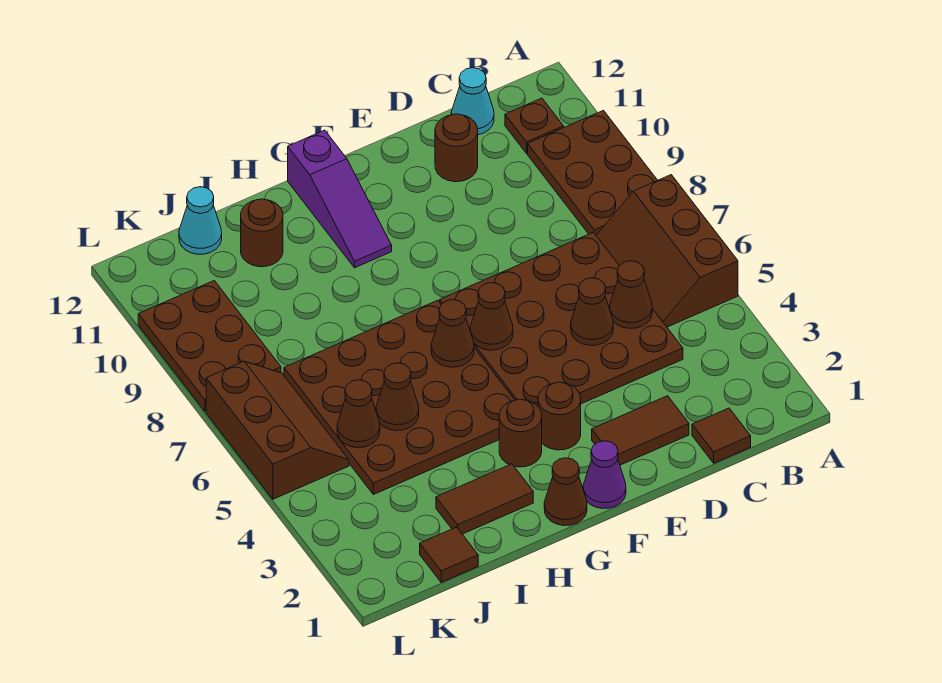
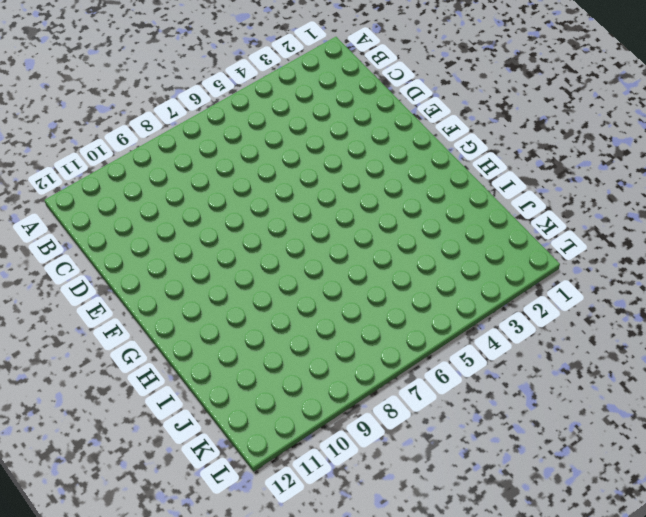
none -> brown slope A5:B7 level 1 top A
none -> brown plate A8:B10 level 1
none -> brown plate B11 level 1

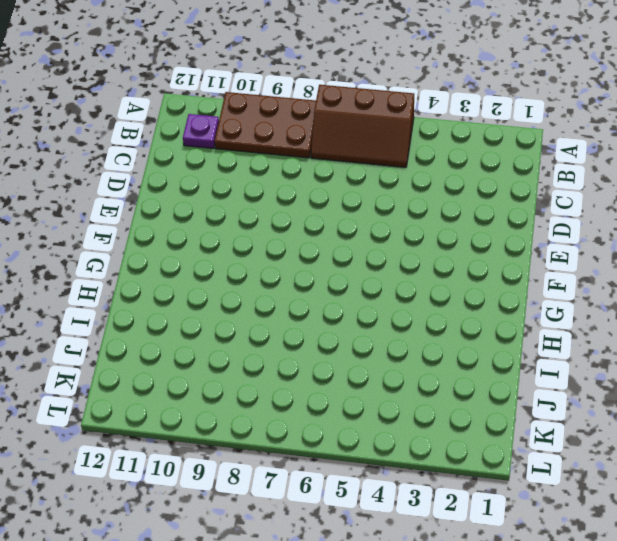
purple plate B11 level 1 -> brown plate B11 level 1
none -> brown tile C1 level 1
none -> brown plate C4:F7 level 1
none -> cyan cone C12 level 1

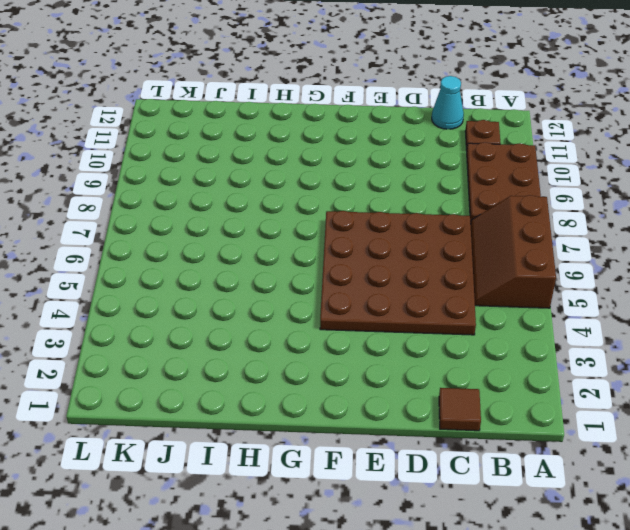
none -> brown tile D2:E2 level 1
none -> brown round brick D11 level 1
none -> purple cone F1 level 1

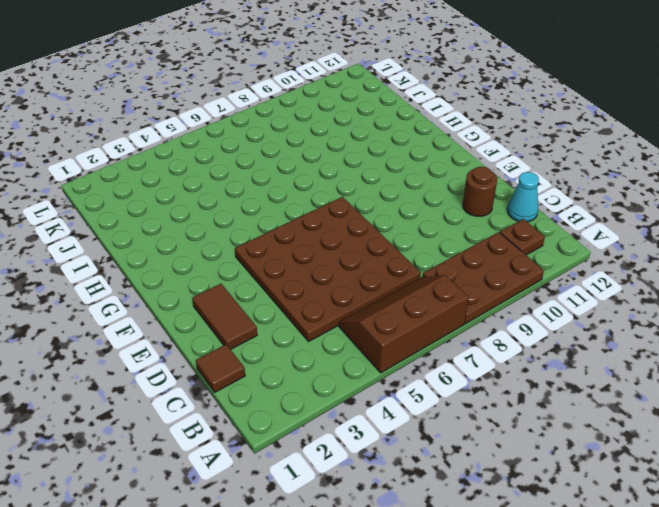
none -> purple cone F1 level 1
none -> brown round brick F3 level 1
none -> brown cone G1 level 1

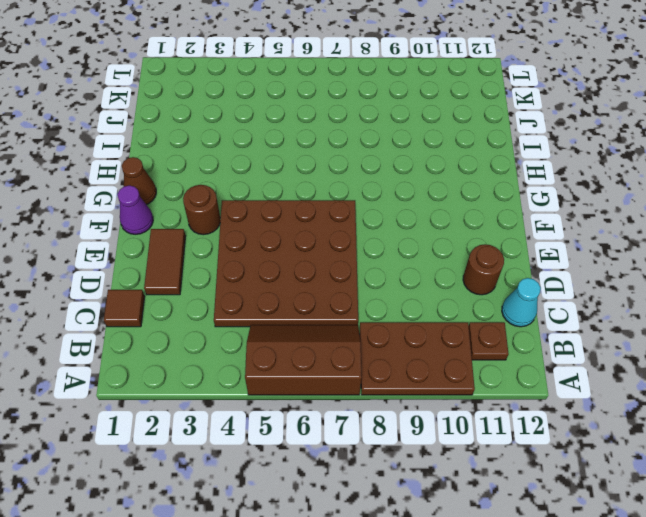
none -> brown round brick G3 level 1
none -> brown plate G4:J7 level 1
none -> purple slope G10:G12 level 1 top 12

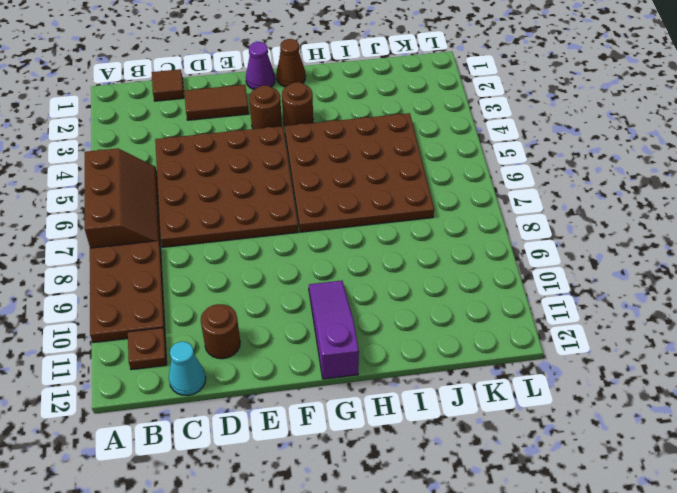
none -> brown tile H2:I2 level 1
none -> brown round brick I11 level 1
none -> brown tile J1 level 1

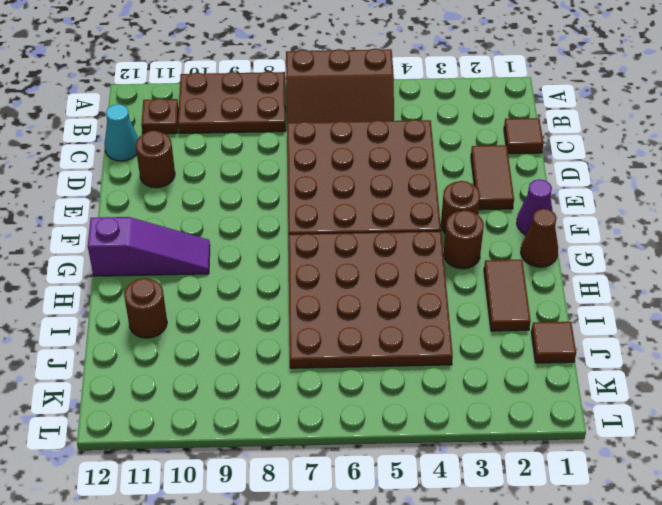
none -> cyan cone J12 level 1
none -> brown slope K5:L7 level 1 top L
none -> brown plate K8:L10 level 1

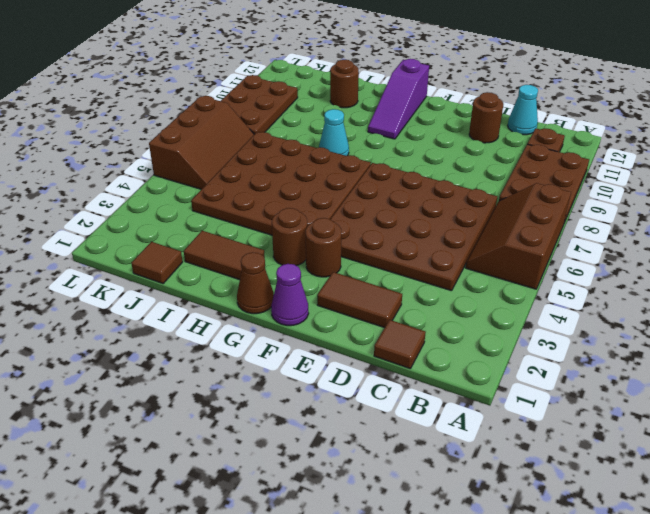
cyan cone H8 level 1 -> cyan cone J12 level 1
none -> brown cone C5 level 2
none -> brown cone D5 level 2
none -> brown cone F6 level 2

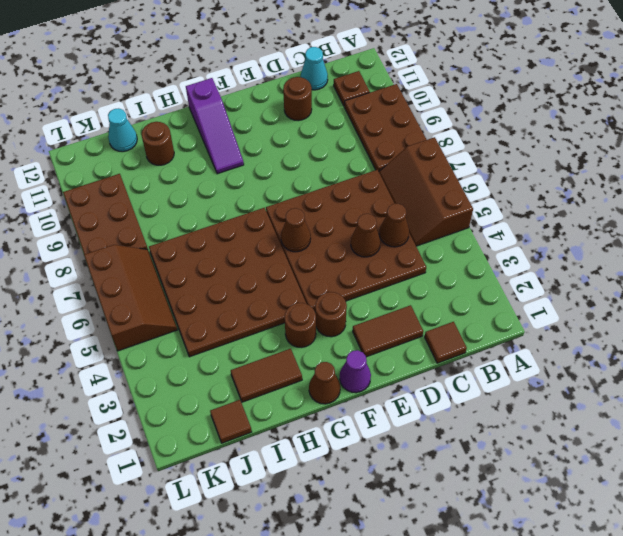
none -> brown cone G6 level 2
none -> brown cone I5 level 2
none -> brown cone J5 level 2

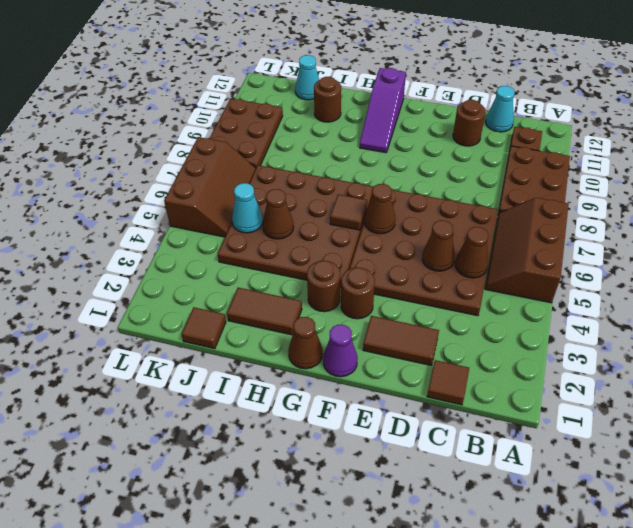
brown tile G6 level 2 -> brown cone G6 level 2
cyan cone J5 level 2 -> brown cone J5 level 2

